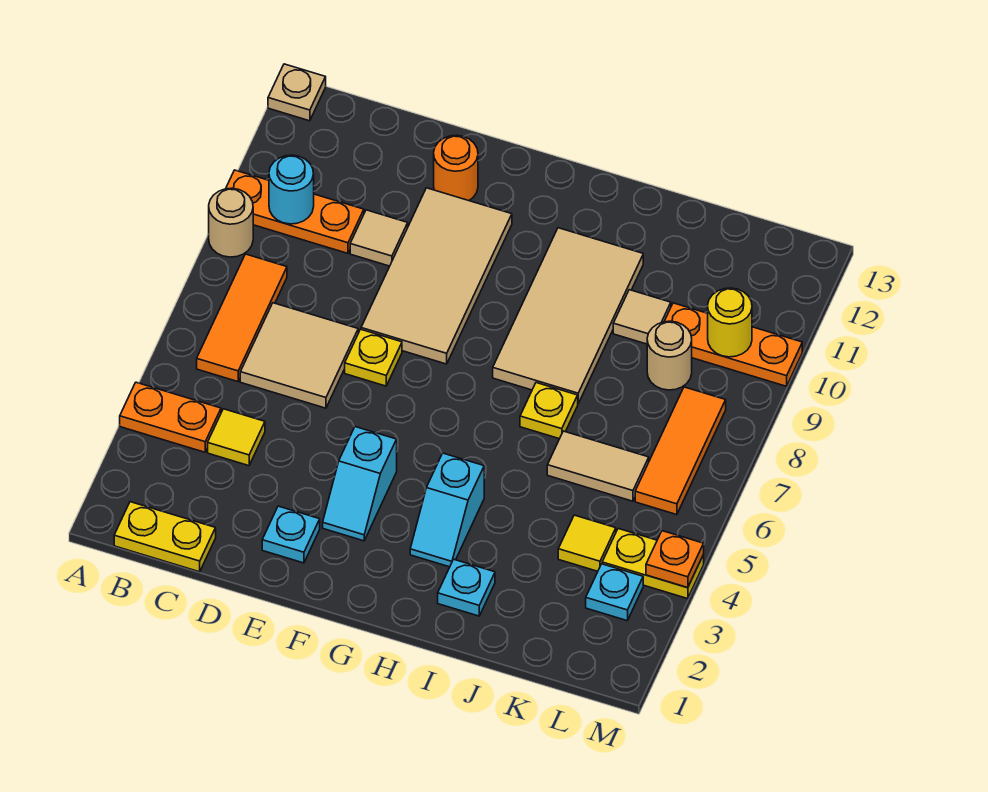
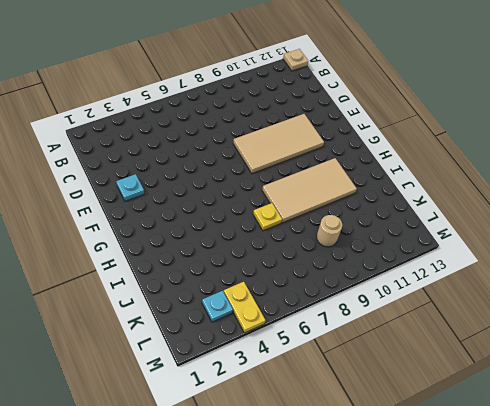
none -> orange plate A4:B4 level 1
none -> tan round brick A9 level 1
none -> orange plate A10:C10 level 1

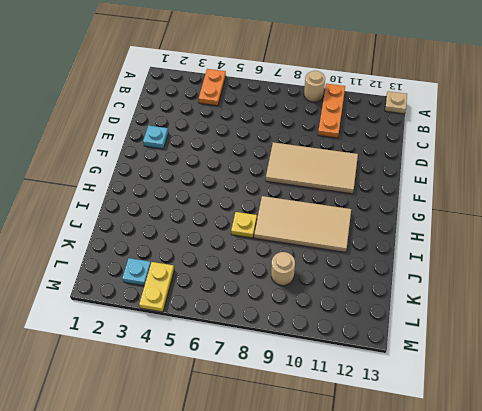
none -> yellow plate B1:C1 level 1
none -> orange tile B6:B8 level 1
none -> yellow tile C4 level 1

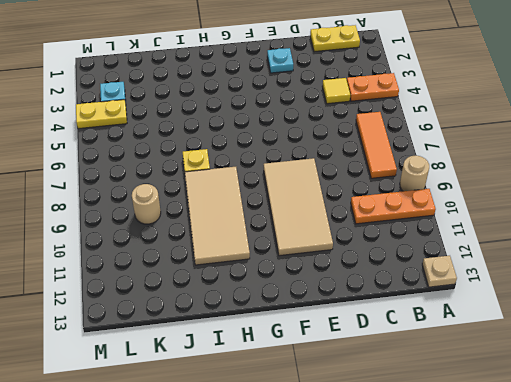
none -> tan tile C6:D7 level 1
none -> tan tile D10 level 1
none -> yellow plate E7 level 1

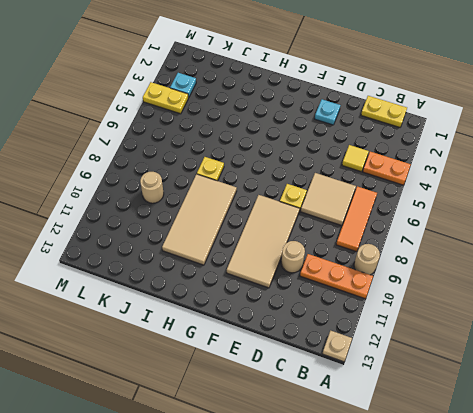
tan round brick D10 level 1 -> tan tile D10 level 1
none -> orange round brick E12 level 1
none -> cyan slope F3:F4 level 1 top 4
none -> cyan slope H3:H4 level 1 top 4

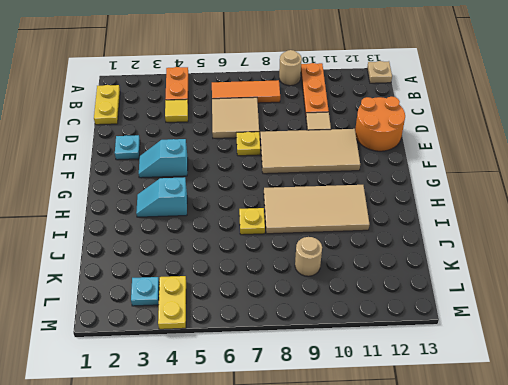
orange round brick D12:E13 level 1 -> orange round brick E12 level 1
none -> cyan plate I2 level 1
none -> tan tile J6:K6 level 1
none -> tan tile J10 level 1

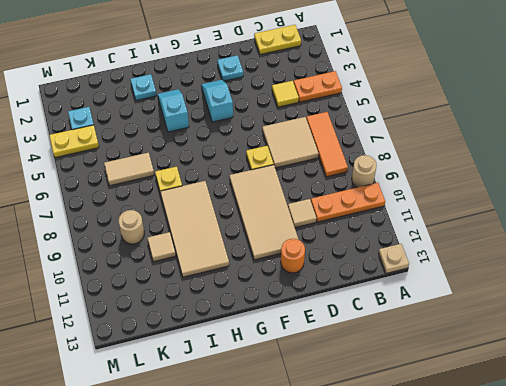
none -> yellow tile K4 level 1
none -> orange plate K10:M10 level 1
none -> orange tile L6:L8 level 1

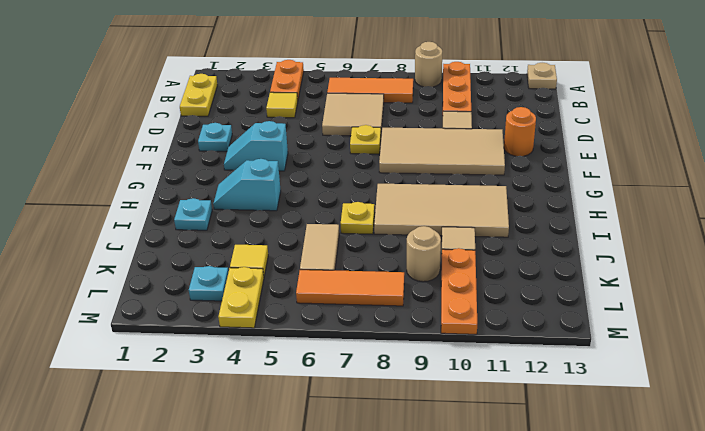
none -> cyan round brick B10 level 2
none -> yellow round brick L10 level 2
none -> orange plate M4 level 2

